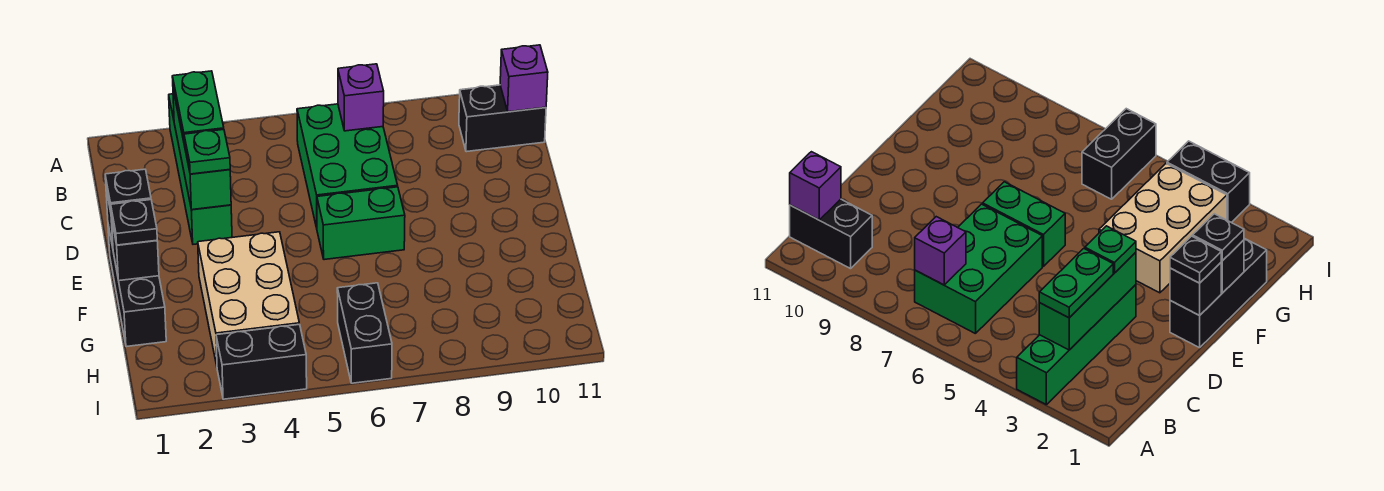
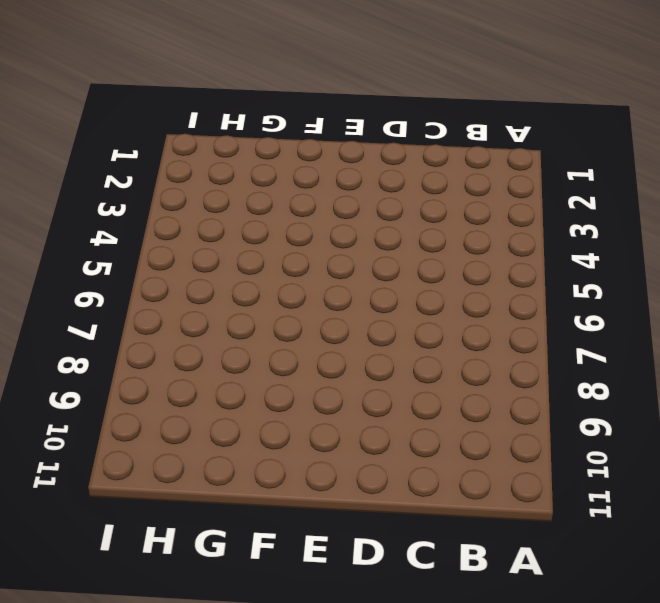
none -> green brick A3:D3 level 1
none -> green brick B6:D7 level 1
none -> black brick B10:B11 level 1

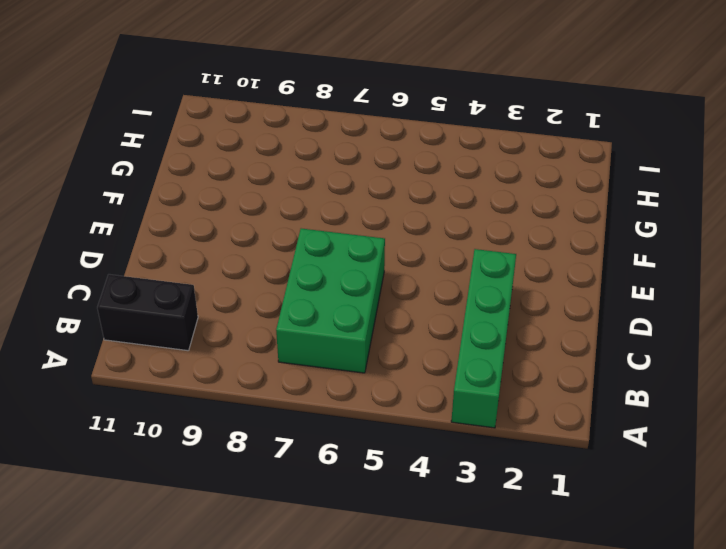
none -> black brick E1:G1 level 1
none -> green brick E6:E7 level 1
none -> tan brick F3:H4 level 1

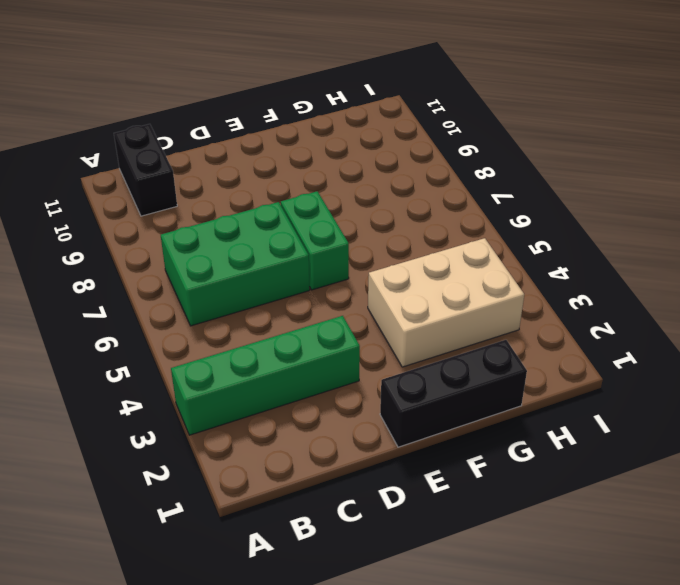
none -> black brick H6:I6 level 1
none -> black brick I3:I4 level 1
none -> green brick B3:D3 level 2

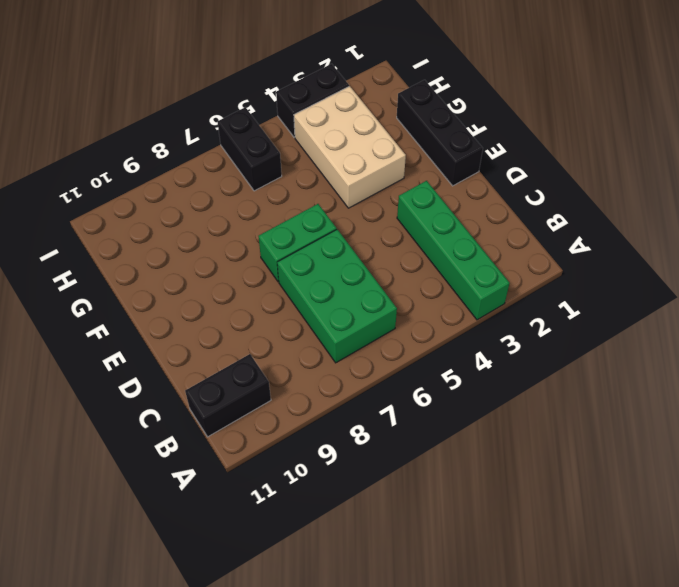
none -> green brick B3:D3 level 2
none -> purple brick B7 level 2
none -> purple brick B11 level 2

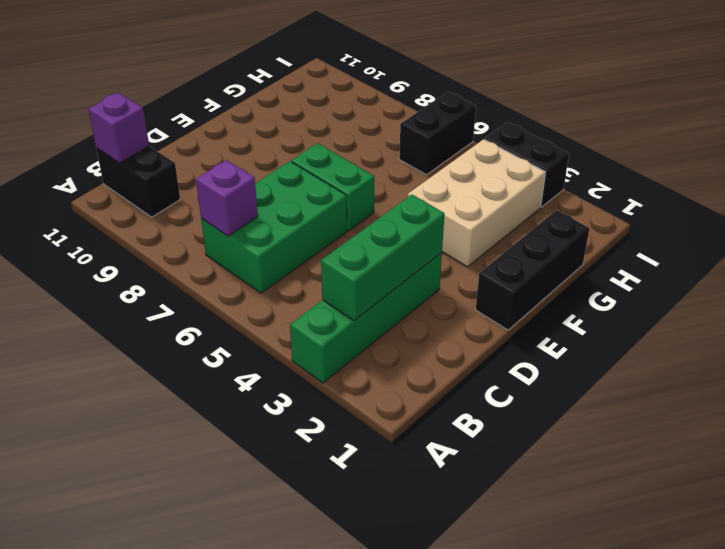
none -> black brick E1 level 2
none -> black brick F1 level 2
none -> green plate B3:C3 level 3

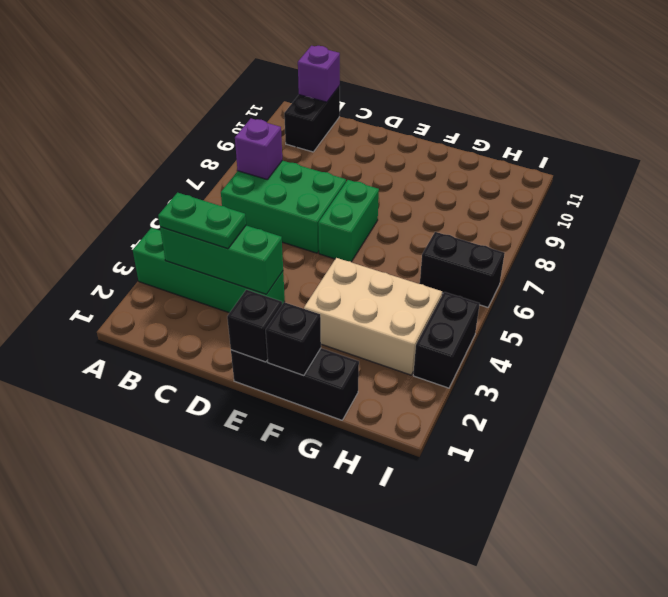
none -> green plate D3 level 3
none -> black plate E1 level 3
none -> black plate F1 level 3

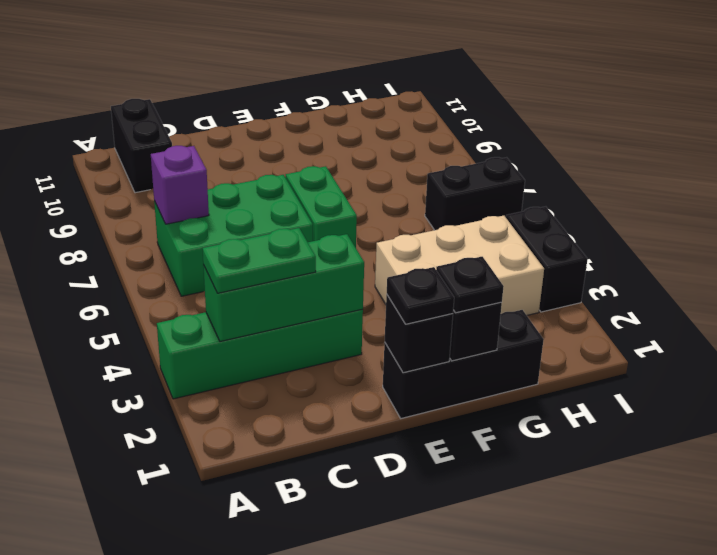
none -> purple brick B11 level 2
none -> green plate D3 level 3

